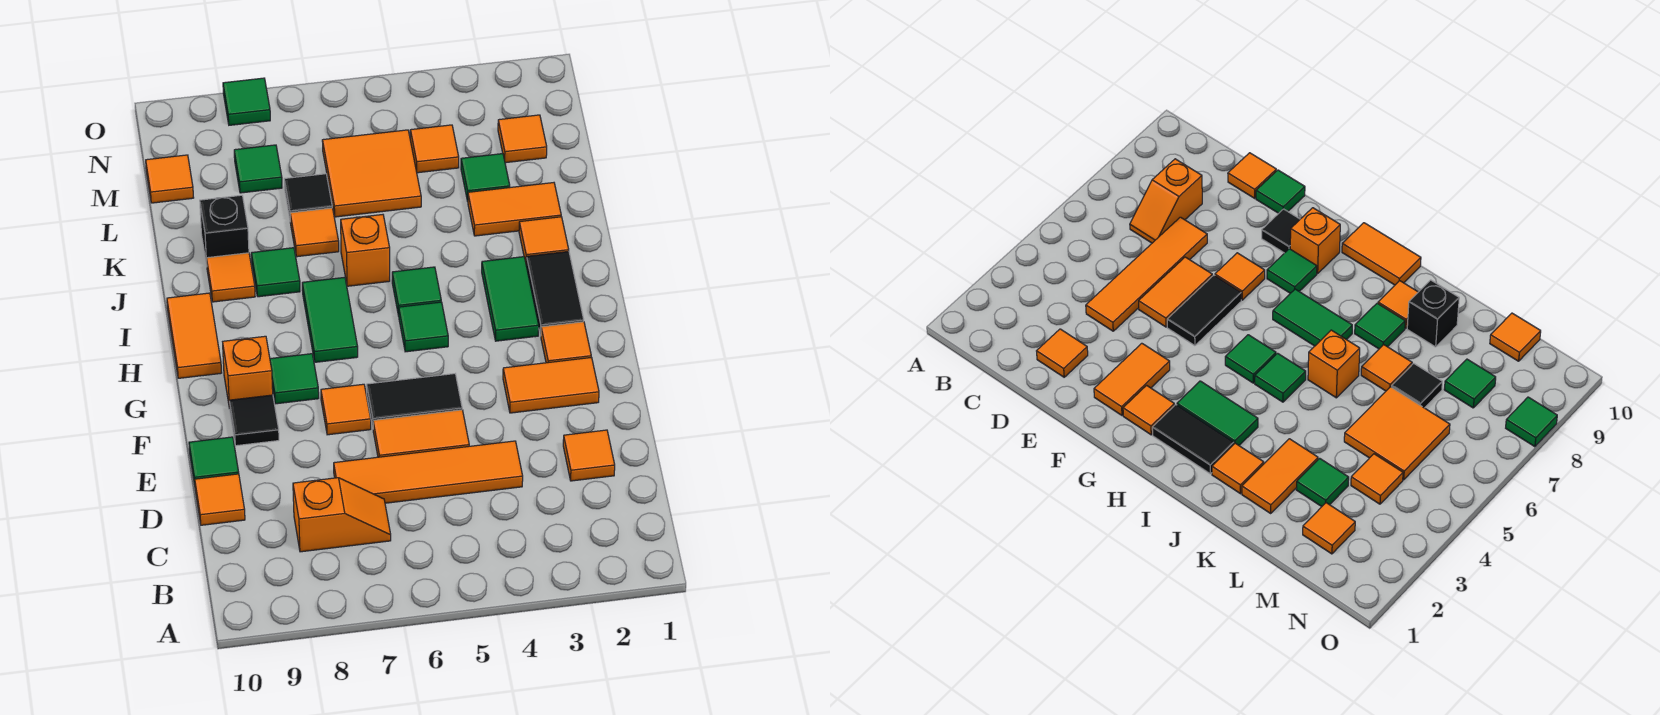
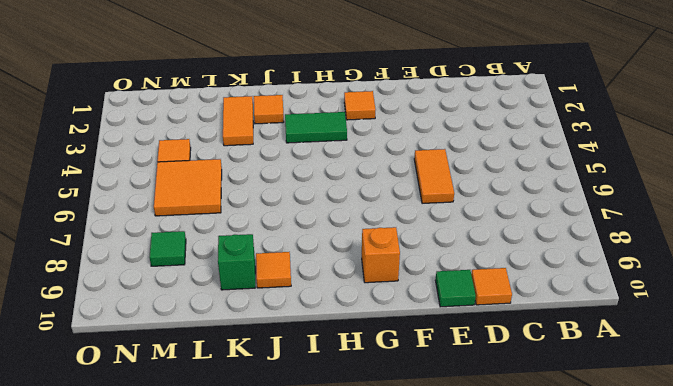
green brick K9 level 1 -> black brick K9 level 1
none -> orange slope C7:C8 level 1 top 8
none -> orange tile D2 level 1
none -> orange tile D4:D7 level 1
none -> orange tile F2:F3 level 1

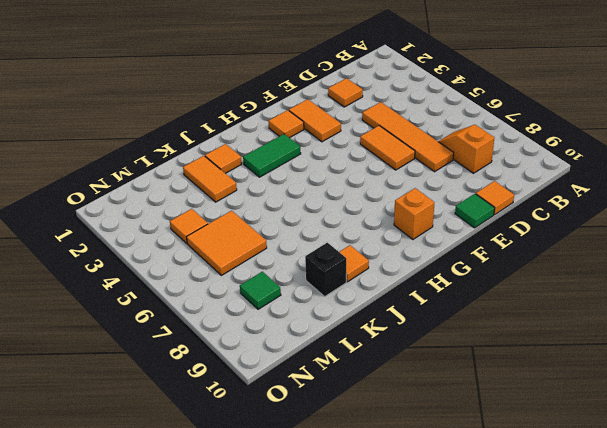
none -> black tile F5:F6 level 1
none -> orange tile F7 level 1
none -> black tile F9 level 1
none -> green tile G8 level 1

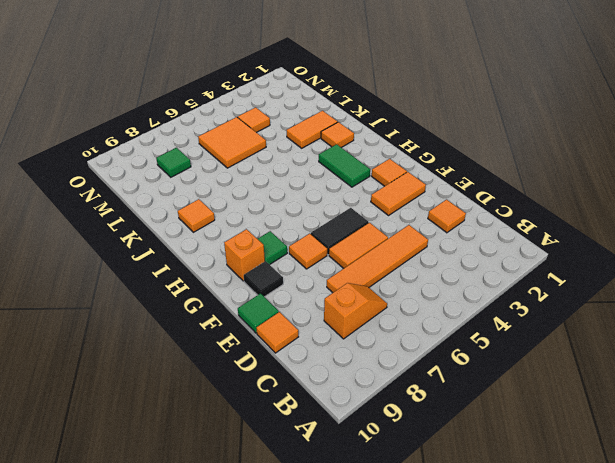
none -> black tile H2:I2 level 1
none -> green tile H5 level 1
none -> green tile H7:I7 level 1
none -> orange tile H10:I10 level 1

